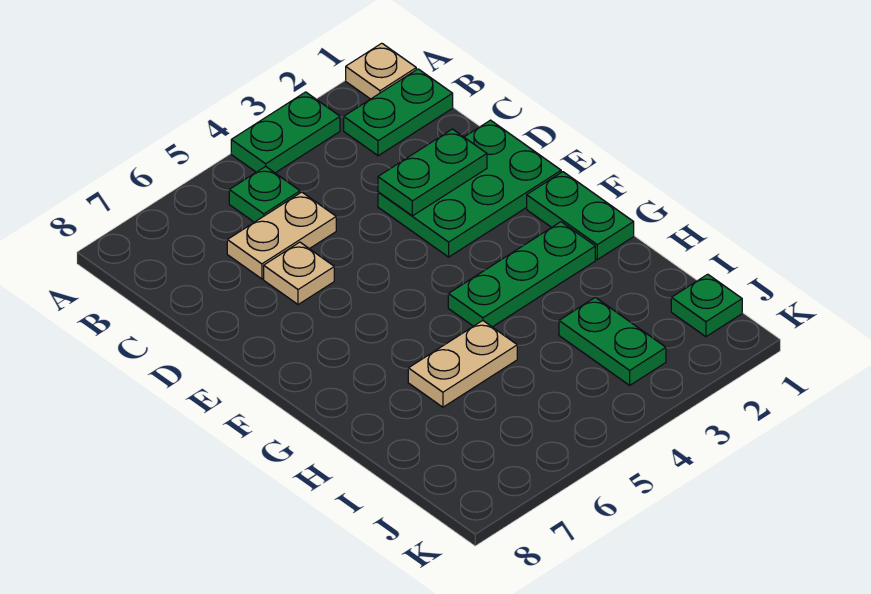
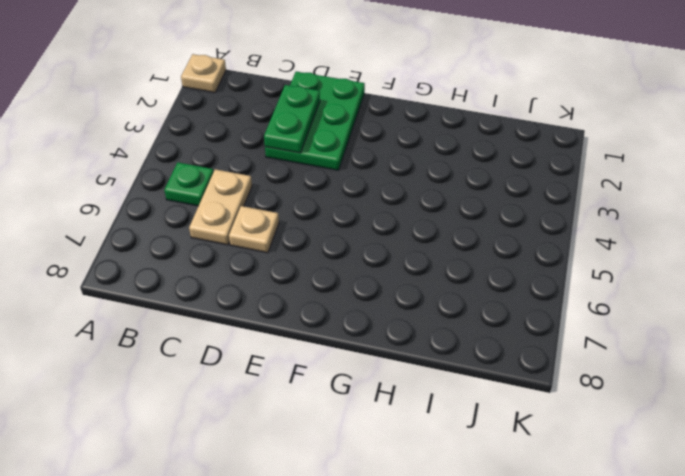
none -> green plate A3:A4 level 1
none -> green plate B1:B2 level 1
none -> green plate F1:G1 level 1

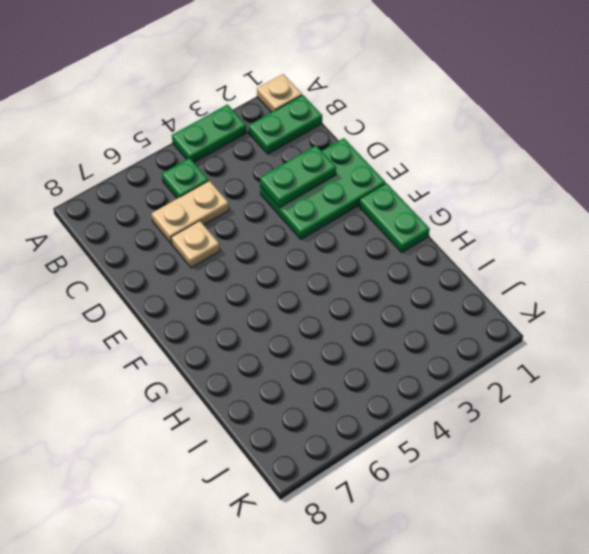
none -> green plate G2:G4 level 1
none -> tan plate H5:H6 level 1
none -> green plate I3:J3 level 1

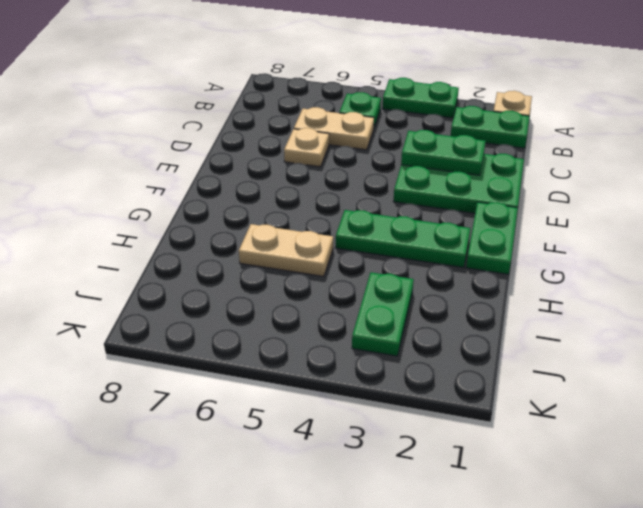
none -> green plate J1 level 1

